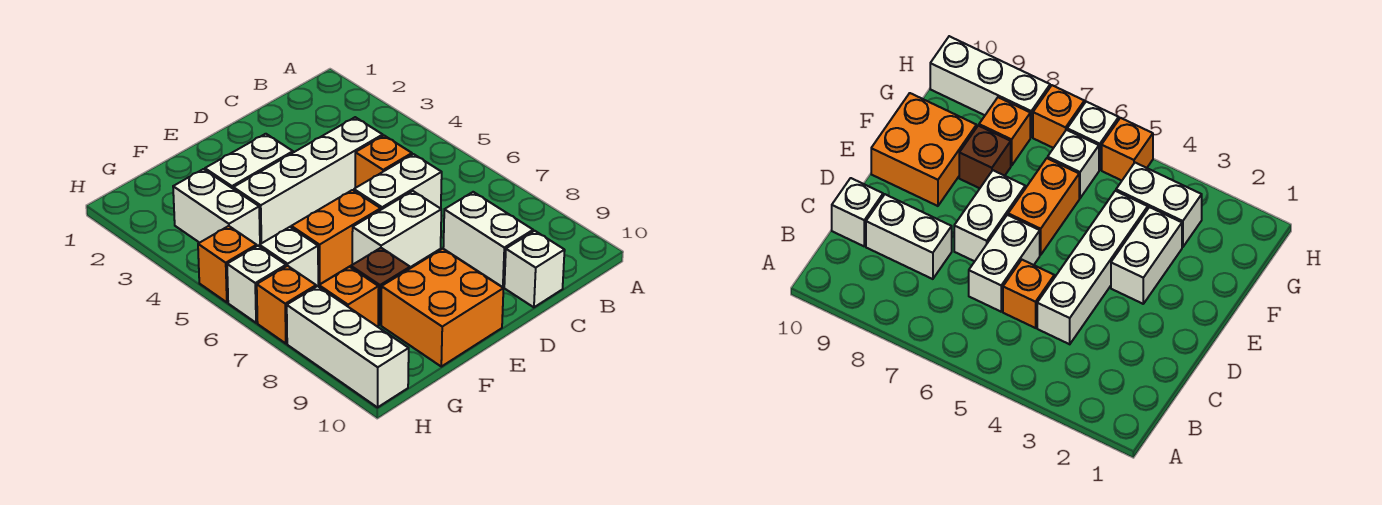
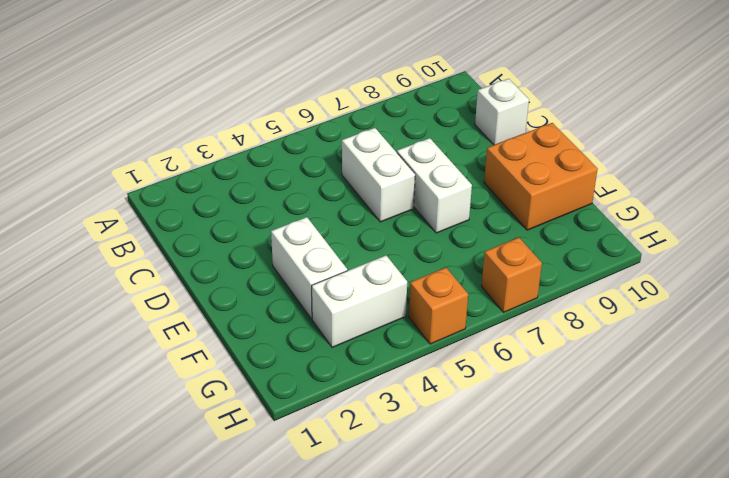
none -> white brick C4:F4 level 1
none -> orange brick C5 level 1
none -> white brick C8:C9 level 1

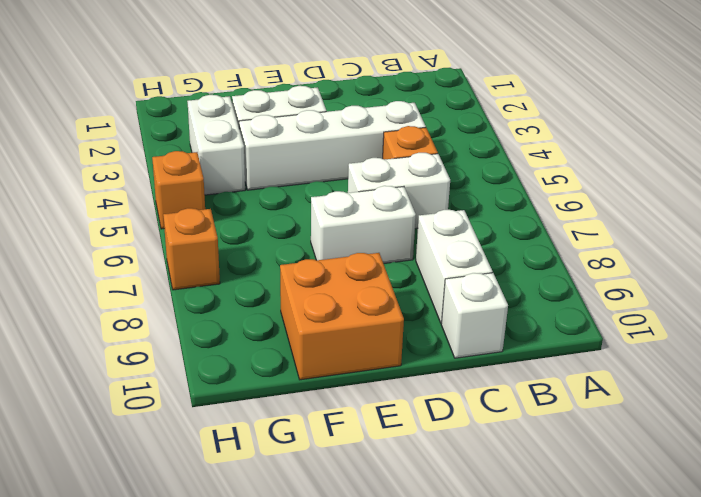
none -> orange brick E6:F6 level 1
none -> brown brick F8 level 1
none -> white brick G6 level 1

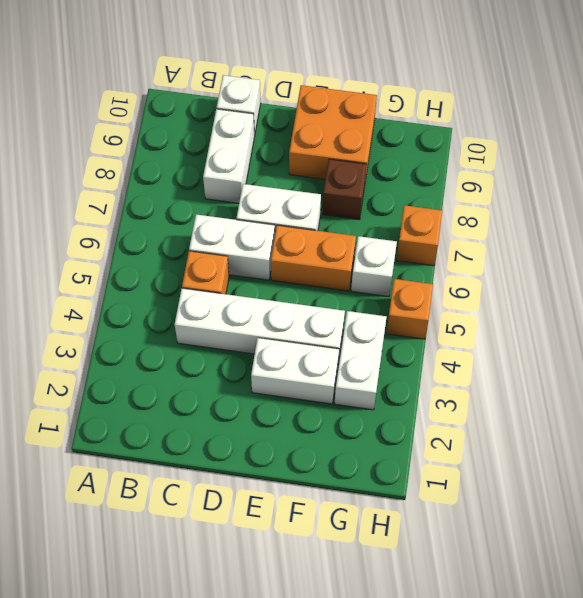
none -> orange brick G8 level 1
none -> white brick H6 level 1
none -> white brick H8:H10 level 1

